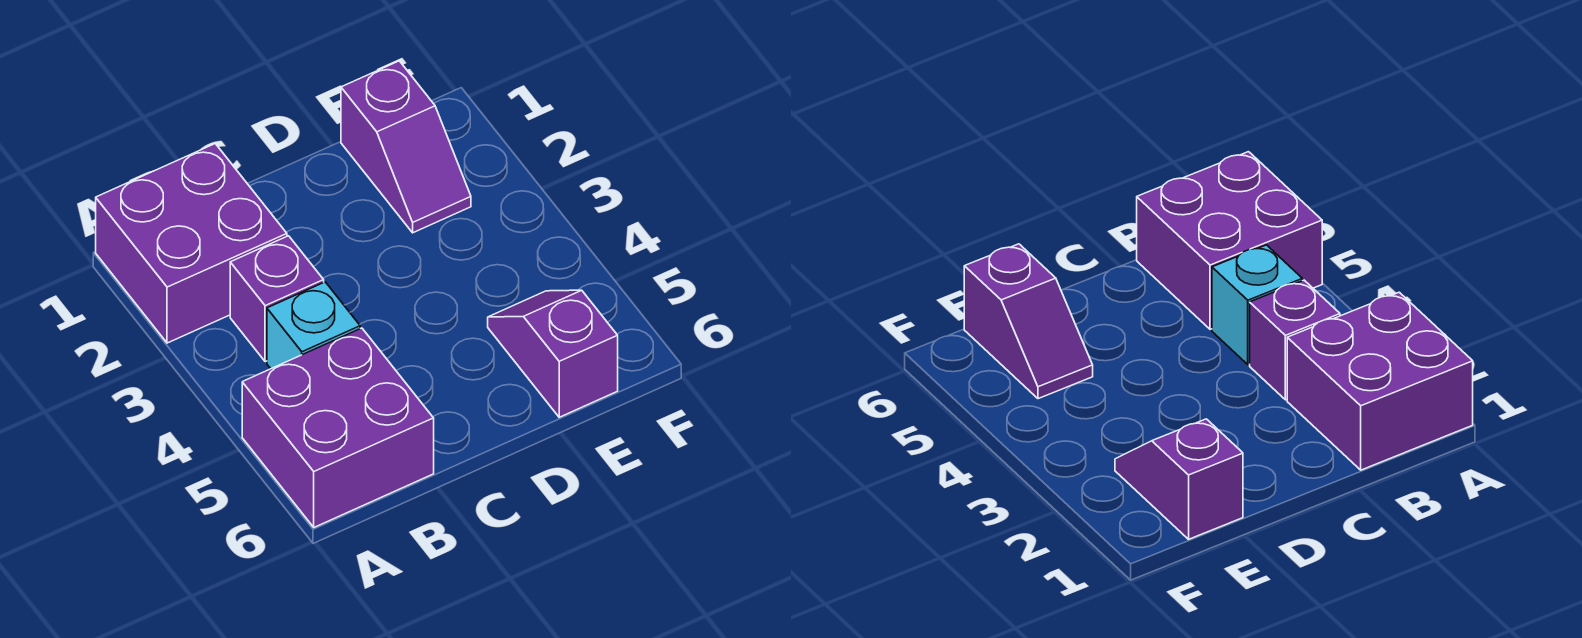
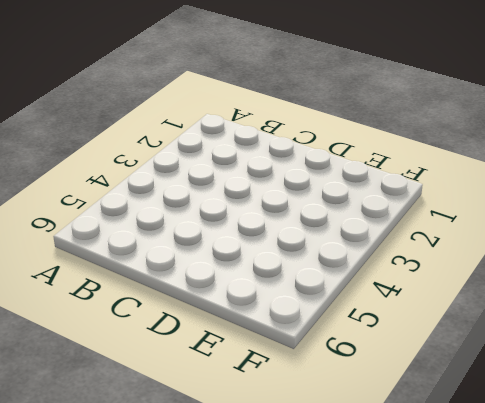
none -> purple brick A1:B2 level 1
none -> purple brick A5:B6 level 1

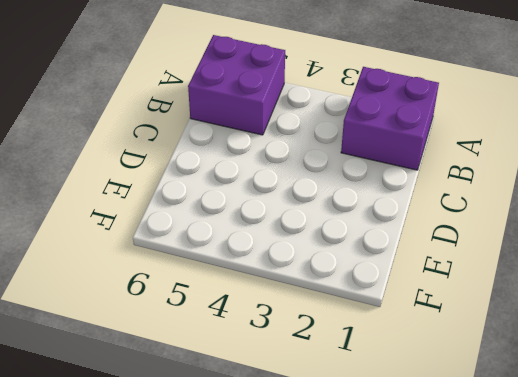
none -> purple brick B3 level 1
none -> cyan brick B4 level 1

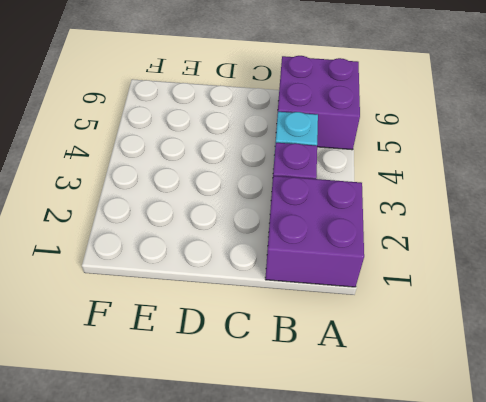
none -> purple slope E1:E2 level 1 top 1
none -> purple slope E5:E6 level 1 top 6

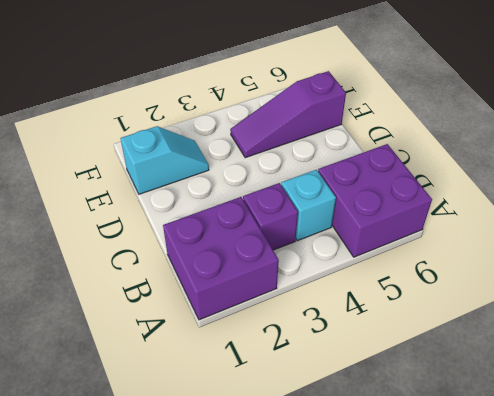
cyan slope E1:E2 level 1 top 1 -> purple slope E1:E2 level 1 top 1
purple slope E4:E6 level 1 top 6 -> purple slope E5:E6 level 1 top 6

